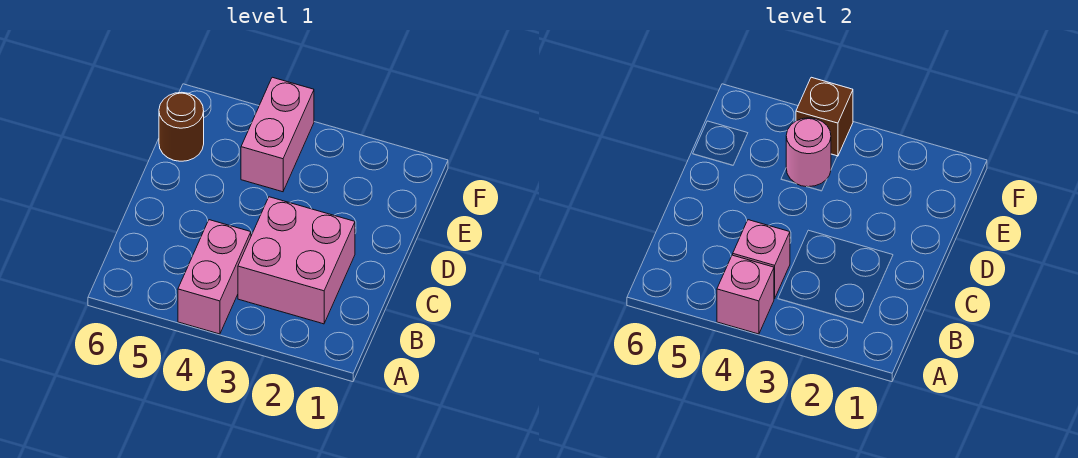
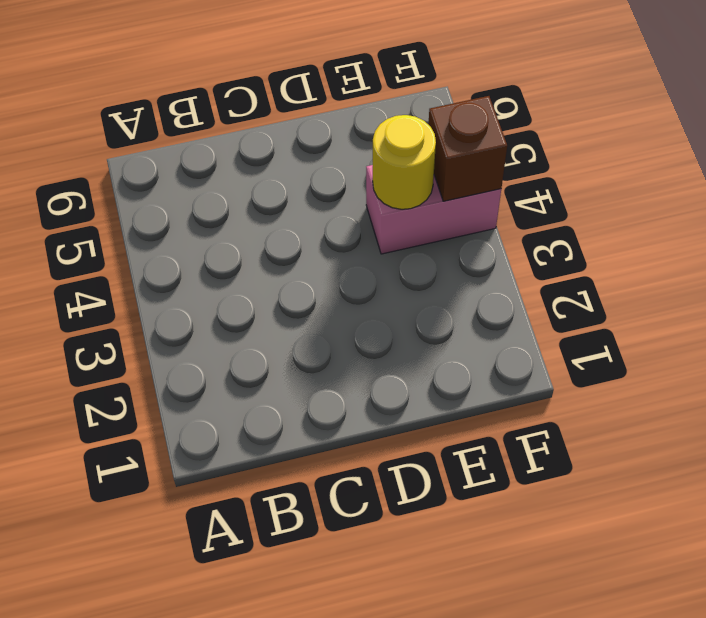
yellow round brick E4 level 2 -> pink round brick E4 level 2
none -> pink brick A4:B4 level 1
none -> pink brick B2:C3 level 1

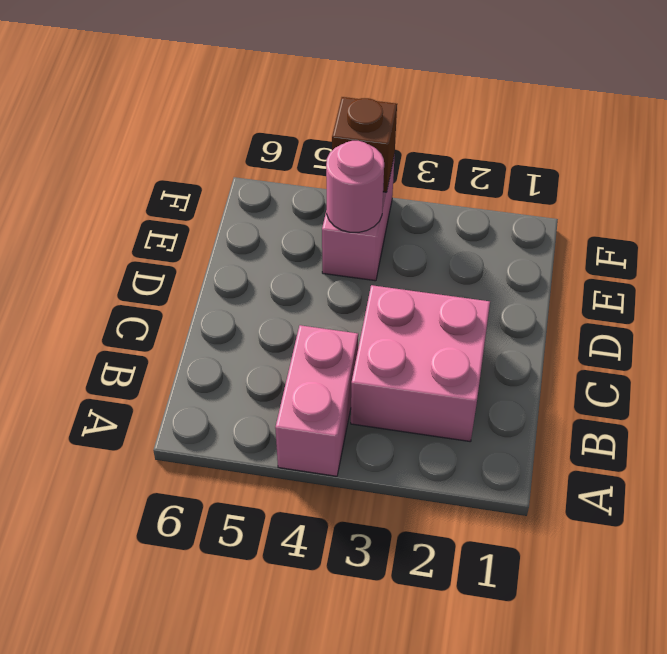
none -> brown round brick E6 level 1
none -> pink brick A4 level 2

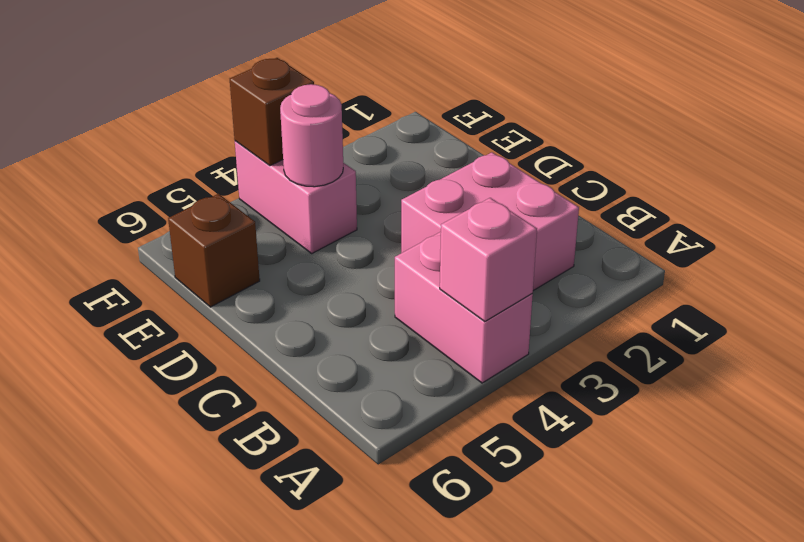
brown brick E6 level 1 -> brown round brick E6 level 1
none -> pink brick B4 level 2

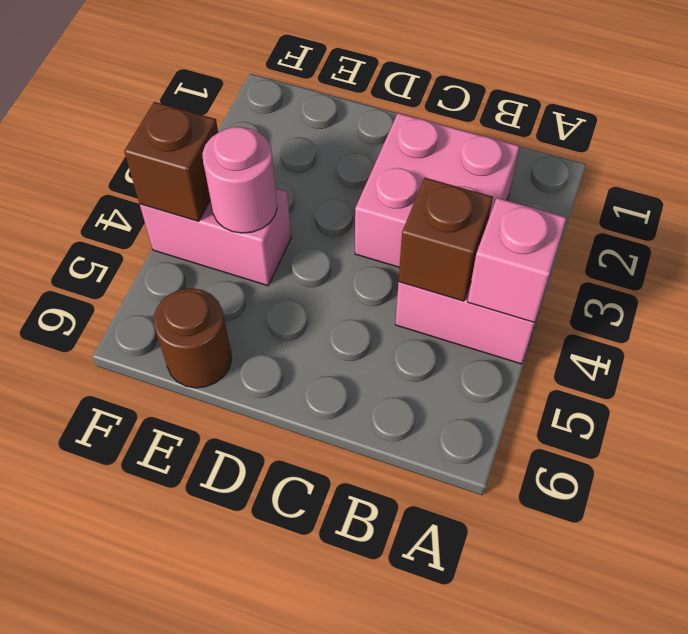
brown brick B4 level 2 -> pink brick B4 level 2

